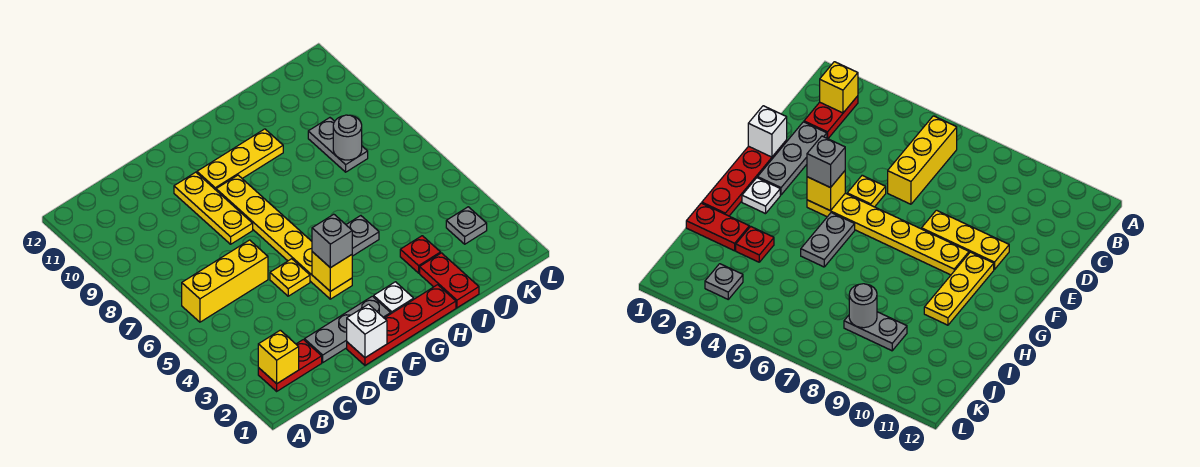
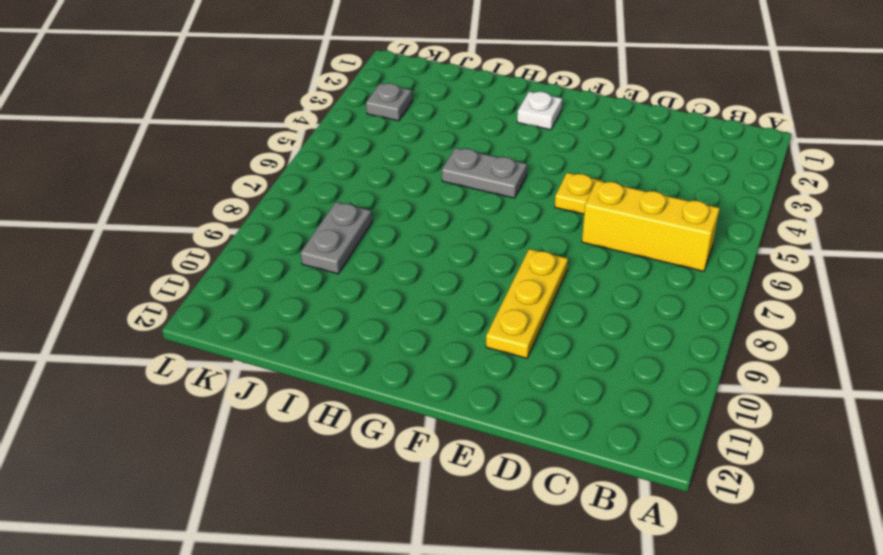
none -> red plate B2:C2 level 1
none -> grey plate D2:F2 level 1
none -> red plate E1:H1 level 1

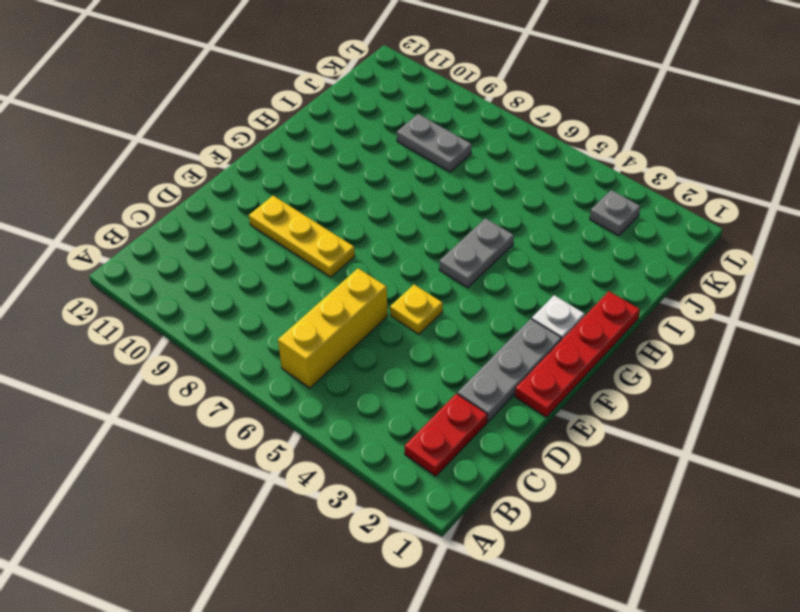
none -> yellow plate F4:F9 level 1
none -> yellow plate F10:H10 level 1
none -> red plate I1:I2 level 1

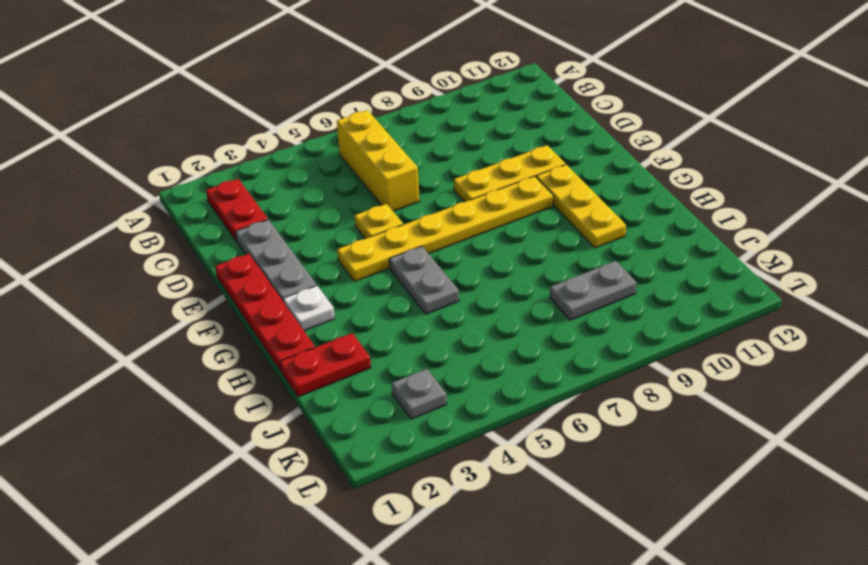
none -> red plate I3 level 1
none -> yellow brick B2 level 2
none -> white brick E1 level 2

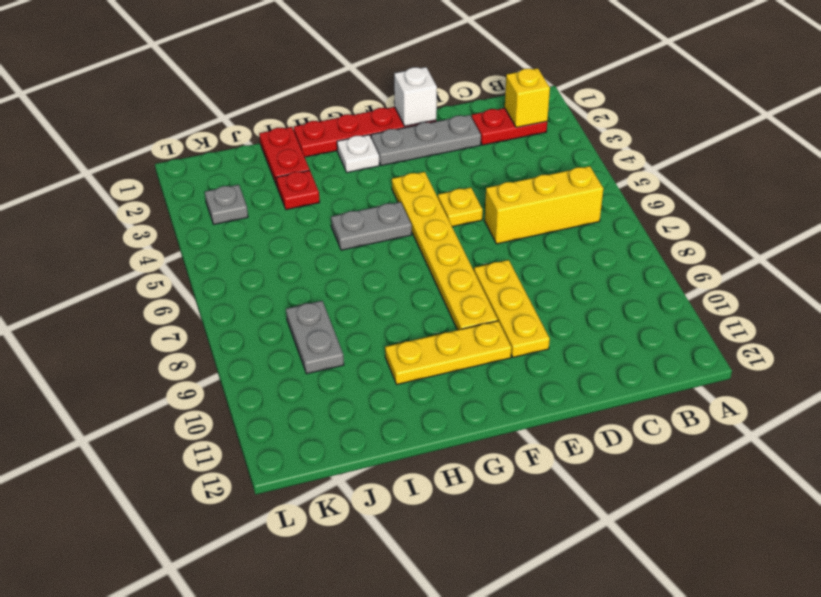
none -> yellow brick F4 level 2
none -> grey round brick J8 level 2
none -> grey brick F4 level 3

